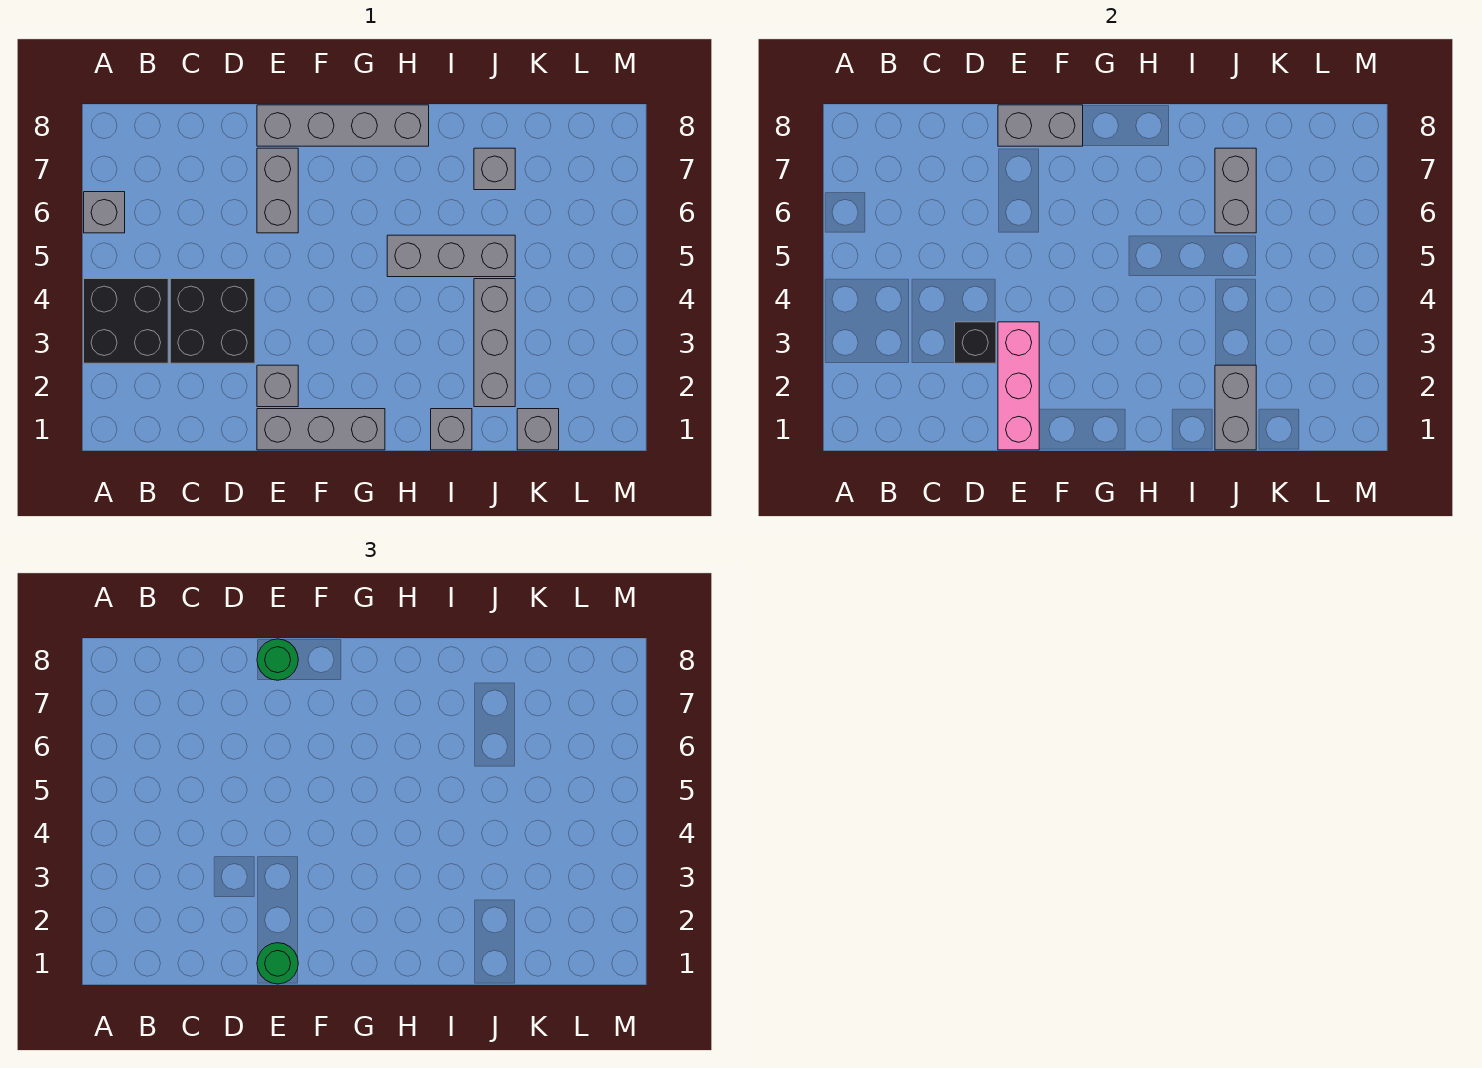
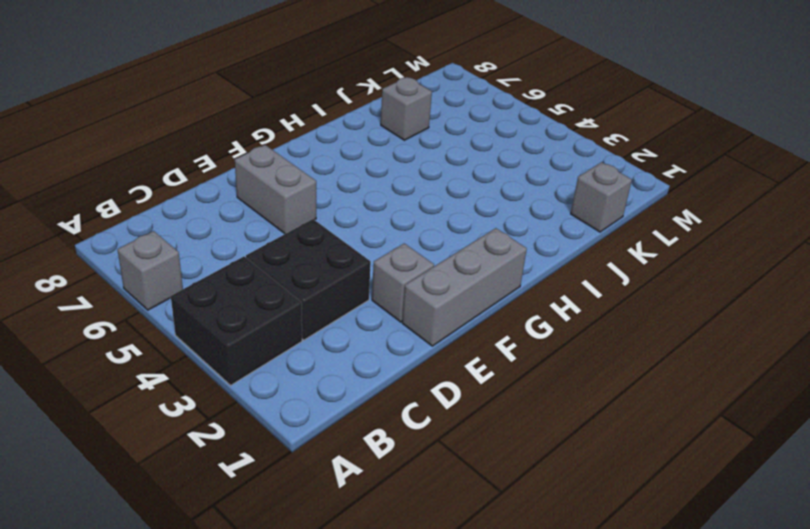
none -> grey brick E8:H8 level 1
none -> grey brick H5:J5 level 1
none -> grey brick I1 level 1

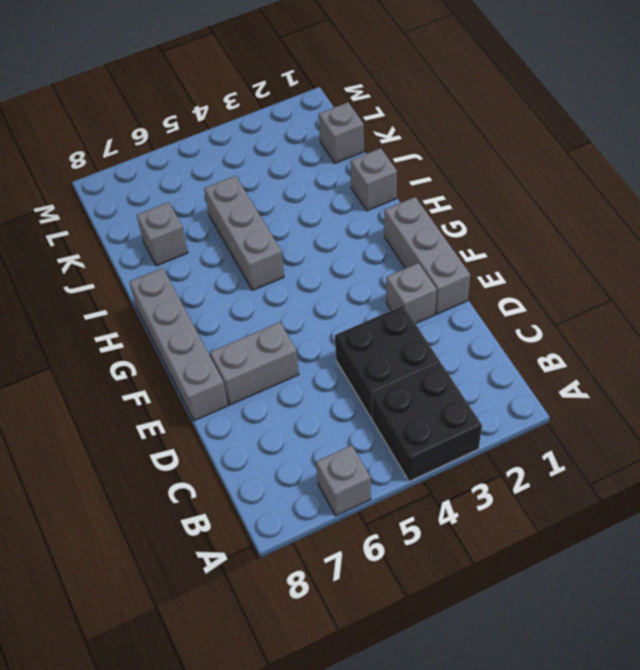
none -> grey brick J2:J4 level 1
none -> black brick D3 level 2
none -> pink brick E1:E3 level 2

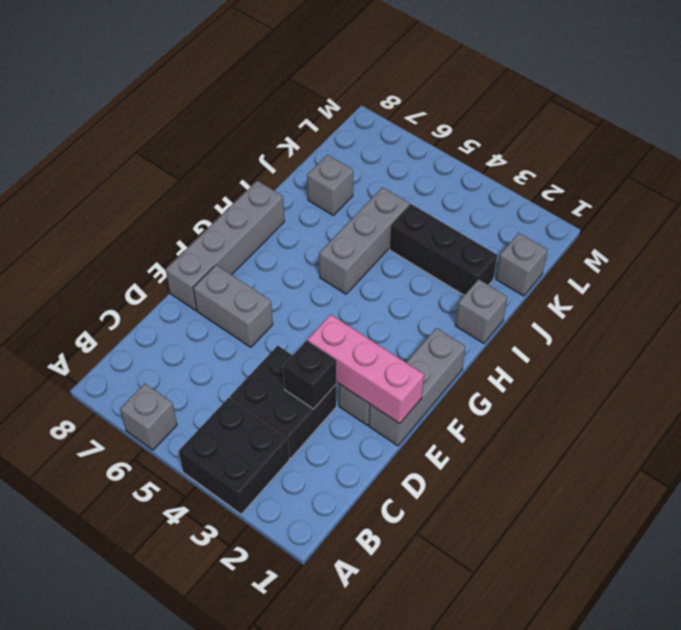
black brick J2:J4 level 1 -> grey brick J2:J4 level 1
none -> grey brick E8:F8 level 2
none -> grey brick J1:J2 level 2
none -> grey brick J6:J7 level 2

